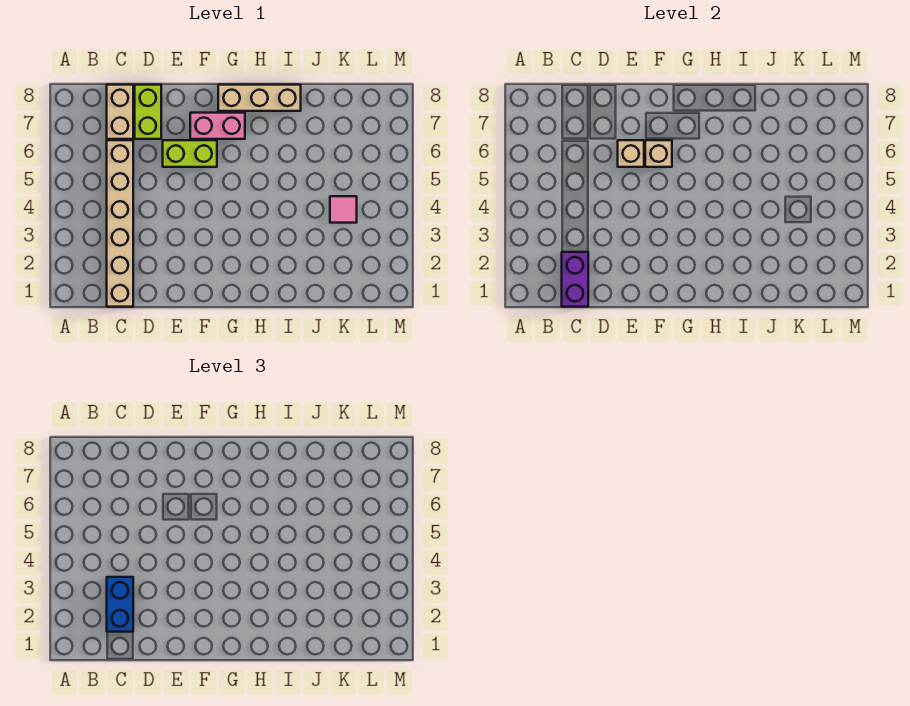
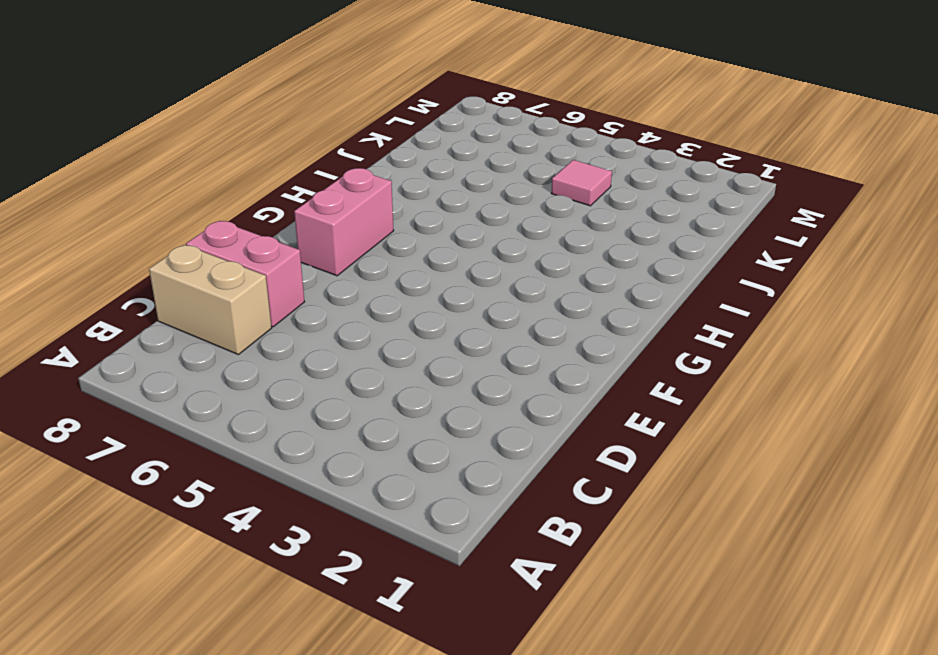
pink brick D7:D8 level 1 -> lime brick D7:D8 level 1
none -> tan brick C1:C6 level 1
none -> lime brick E6:F6 level 1

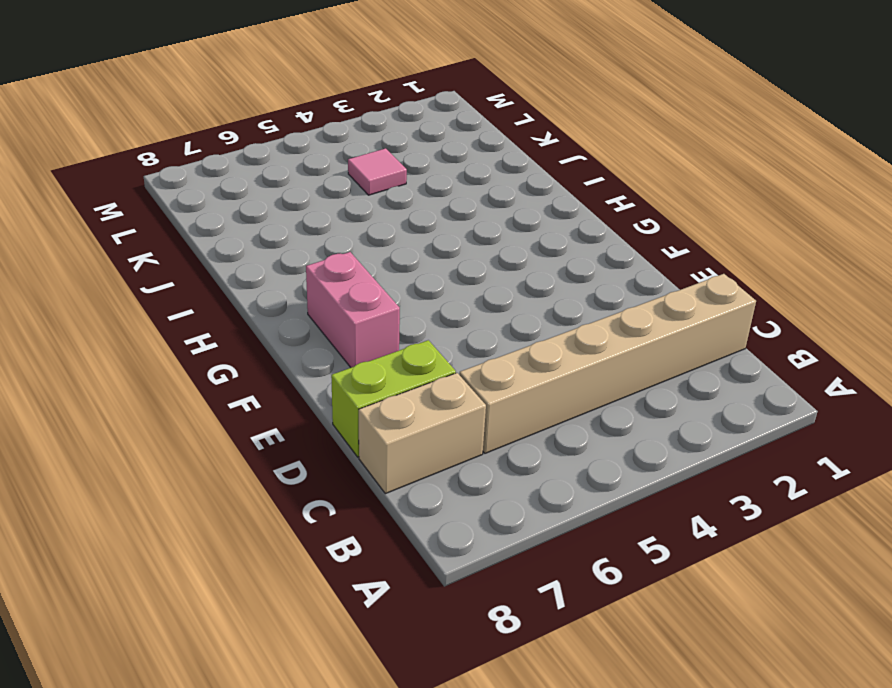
none -> lime brick E6:F6 level 1
none -> tan brick G8:I8 level 1

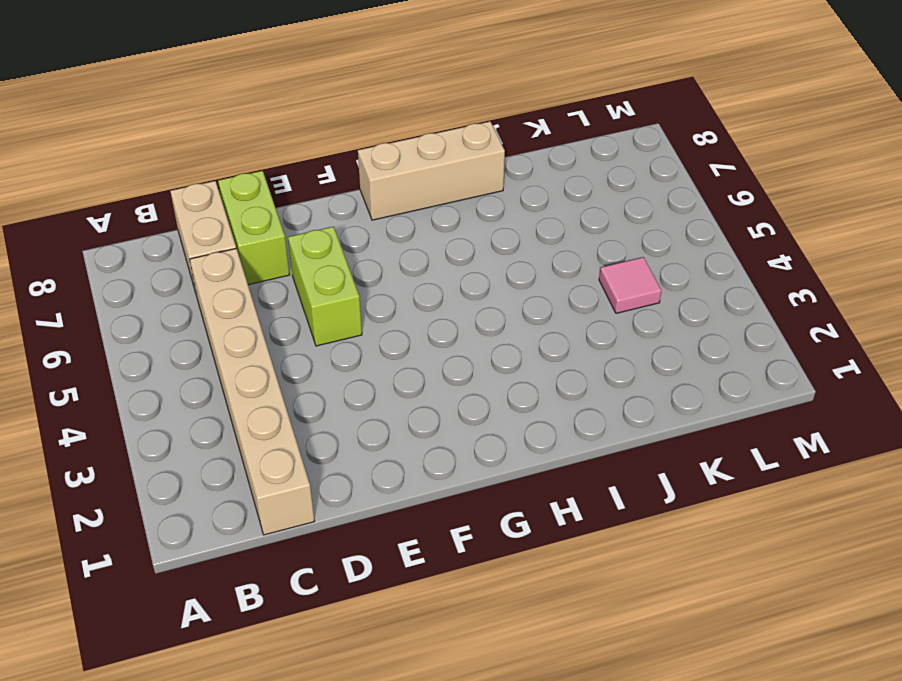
lime brick E5:E6 level 1 -> lime brick E6:F6 level 1
none -> pink brick F7:G7 level 1
none -> purple brick C1:C2 level 2

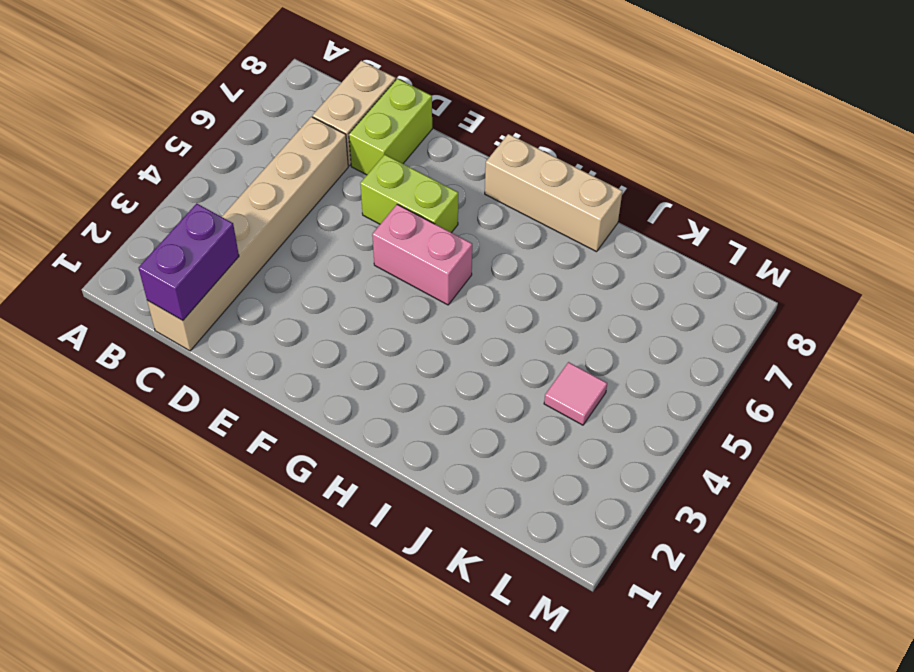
pink brick F5:G5 level 1 -> pink brick F7:G7 level 1
none -> tan brick E6 level 2
none -> tan brick F6 level 2

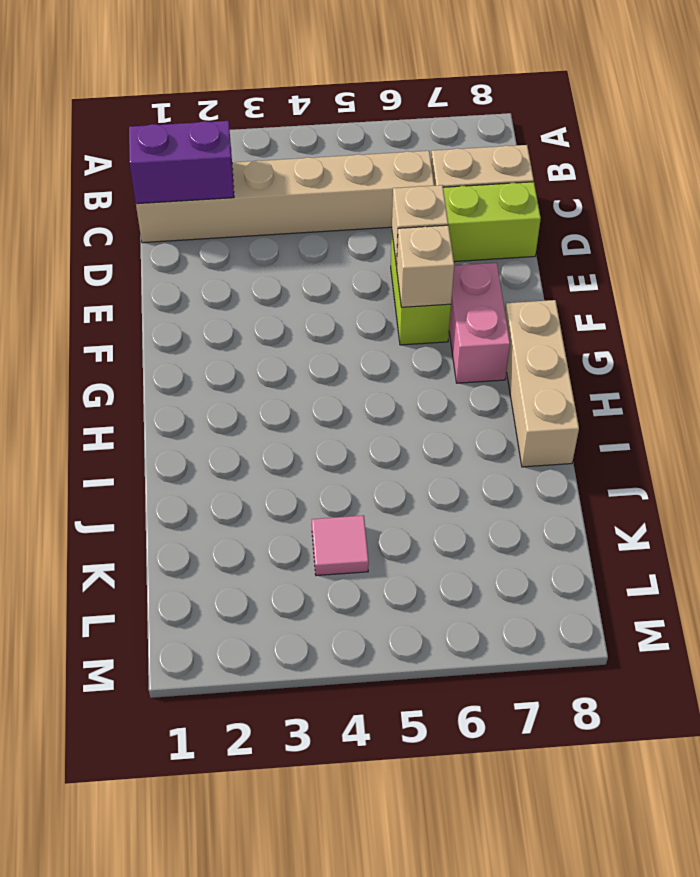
none -> blue brick C2:C3 level 3

